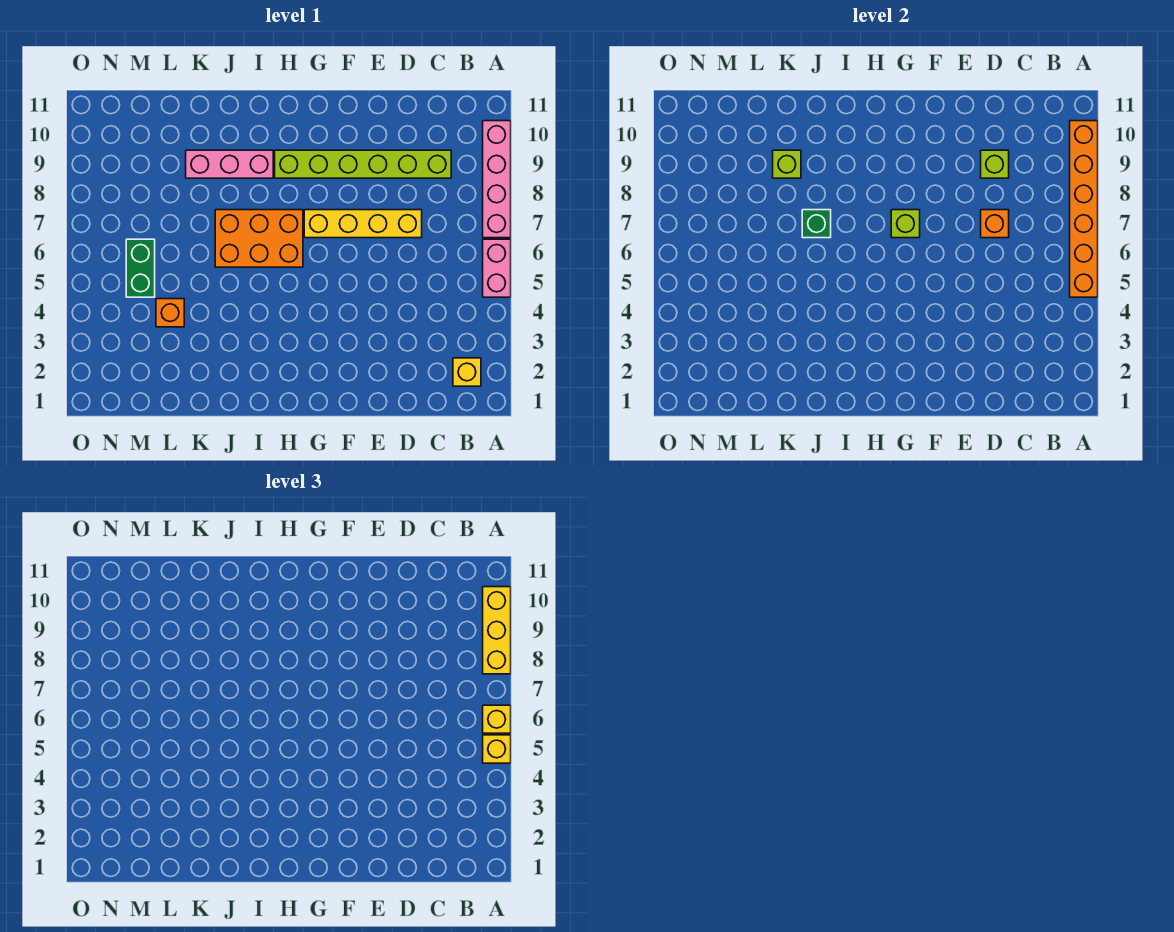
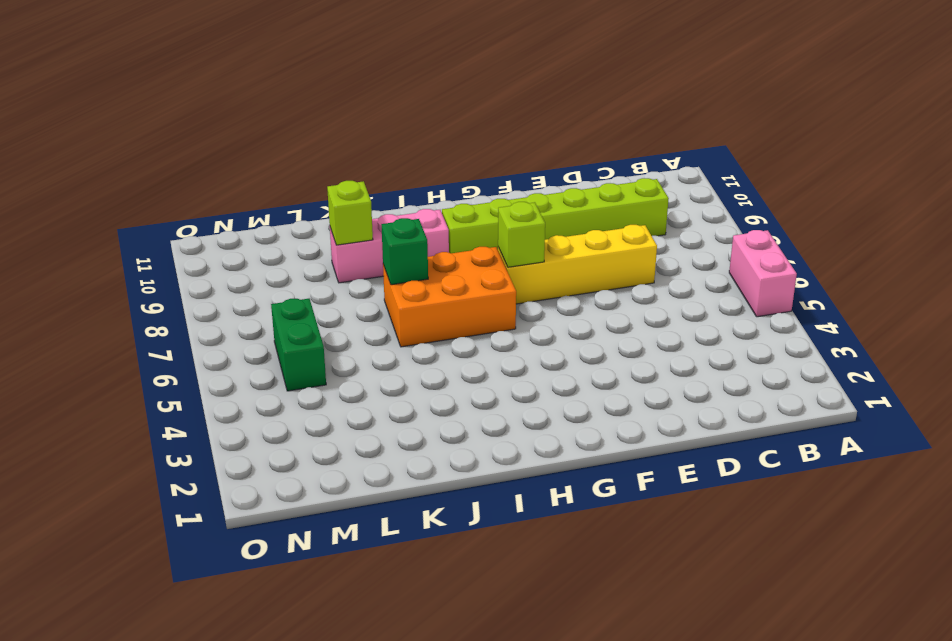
none -> pink brick A7:A10 level 1
none -> yellow brick B2 level 1
none -> orange brick L4 level 1

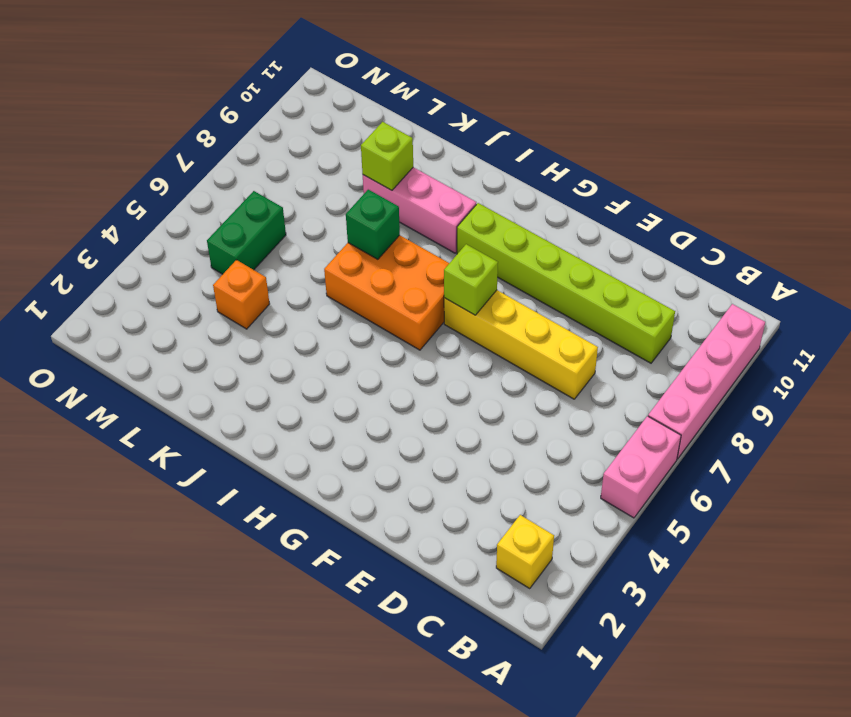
none -> orange brick A5:A10 level 2
none -> orange brick D7 level 2
none -> lime brick D9 level 2

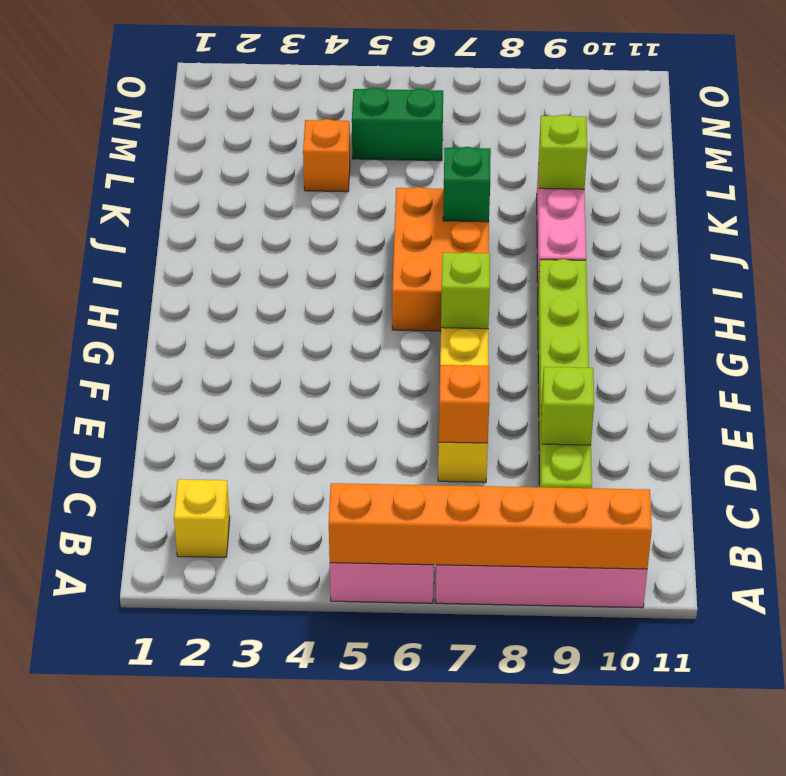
none -> yellow brick A5 level 3
none -> yellow brick A6 level 3
none -> yellow brick A8:A10 level 3

